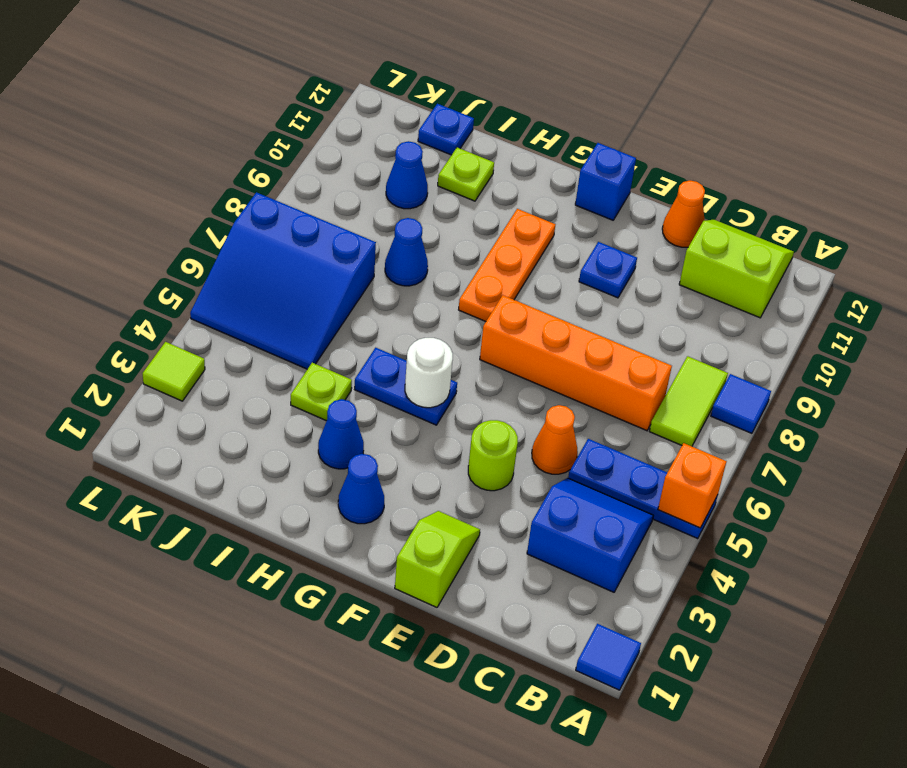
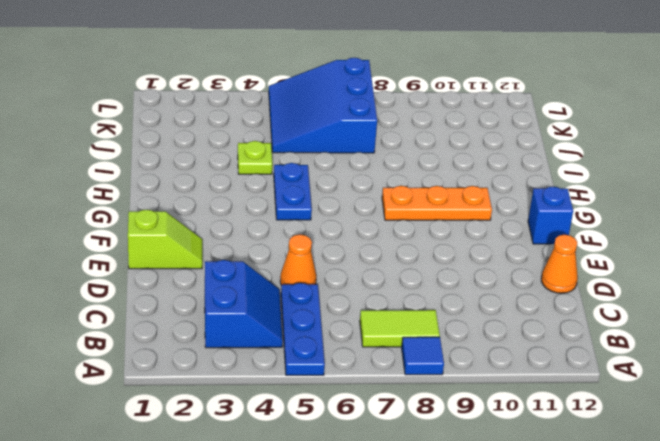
none -> blue tile A1 level 1
none -> lime slope B11:C12 level 1 top 11
none -> orange brick C7:F7 level 1

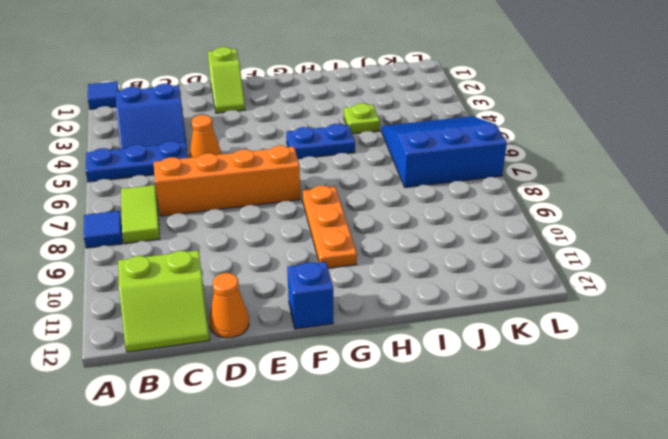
none -> lime round brick E4 level 1
none -> blue plate E10 level 1
none -> blue cone G2 level 1

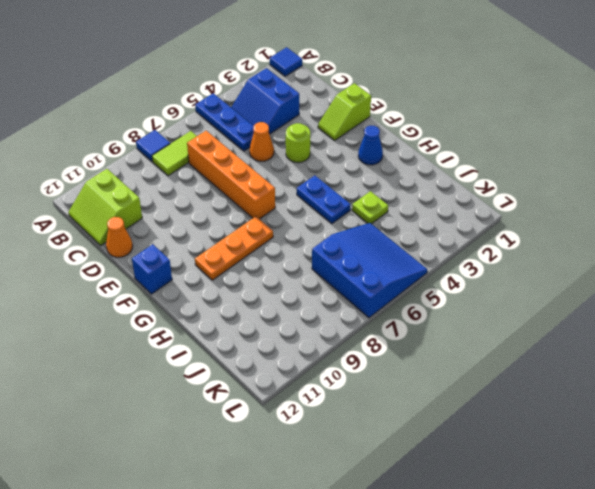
none -> blue plate E10 level 1
none -> blue cone H3 level 1
none -> blue cone I8 level 1

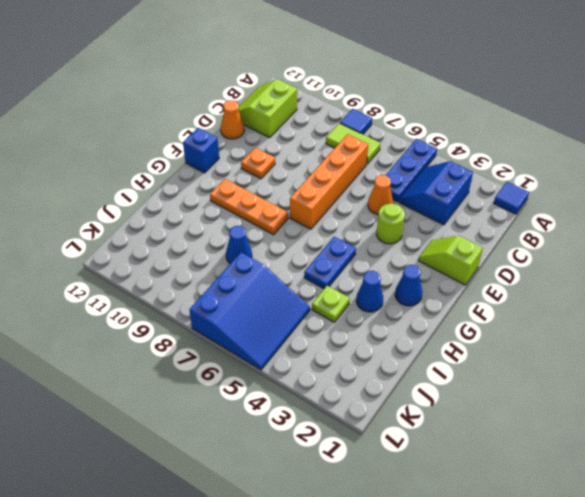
orange plate E10 level 1 -> blue plate E10 level 1
none -> lime plate I11 level 1
none -> blue cone J10 level 1
none -> blue plate J12 level 1

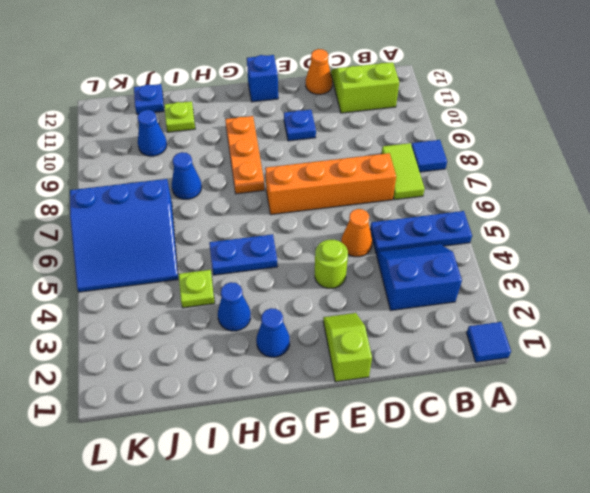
none -> lime tile L3 level 1
none -> orange brick A5 level 2
none -> white round brick G5 level 2

